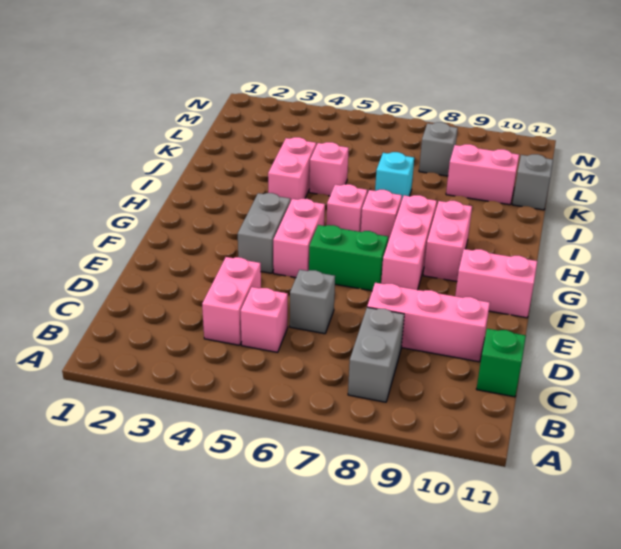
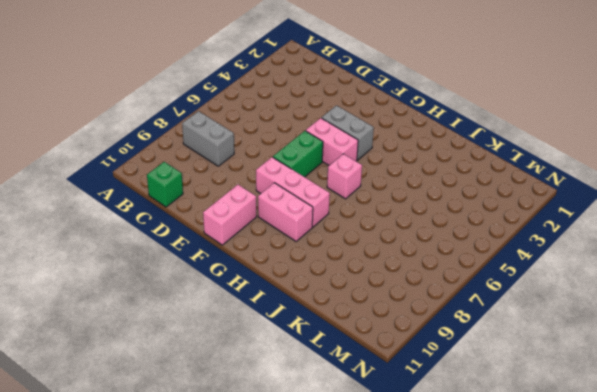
none -> pink brick C4:D4 level 1
none -> pink brick C5 level 1
none -> grey brick D6 level 1

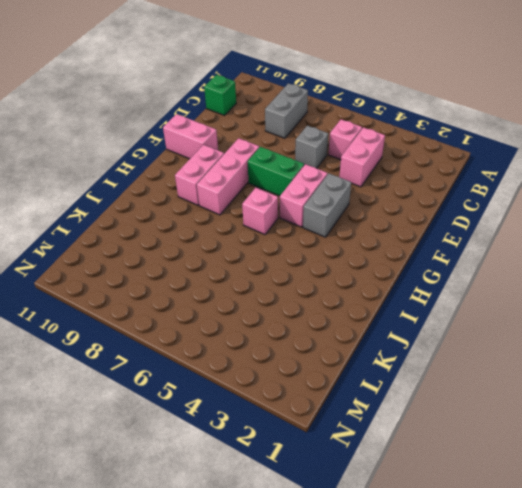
none -> pink brick D8:D10 level 1
none -> pink brick H7 level 1
none -> pink brick I4:J4 level 1

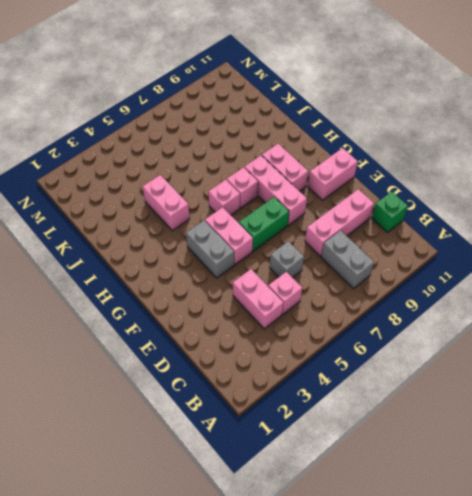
none -> pink brick J5 level 1
none -> cyan brick J7 level 1
none -> pink brick K9:K10 level 1

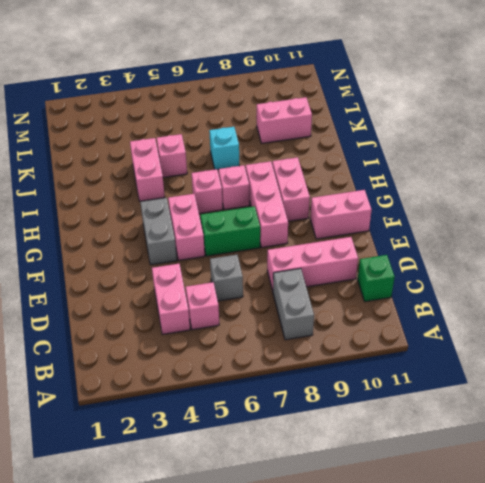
none -> grey brick K11 level 1
none -> grey brick L8 level 1

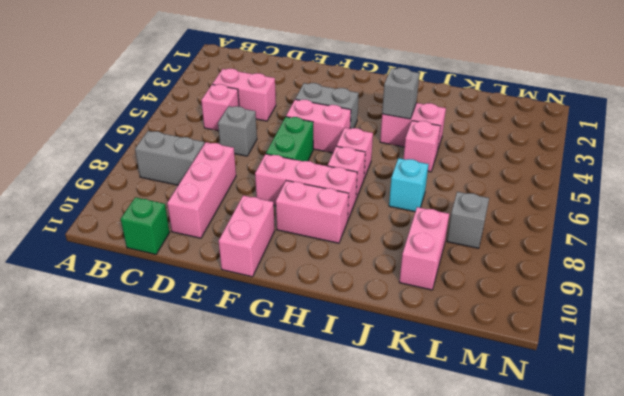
grey brick I4 level 2 -> grey brick K11 level 1

